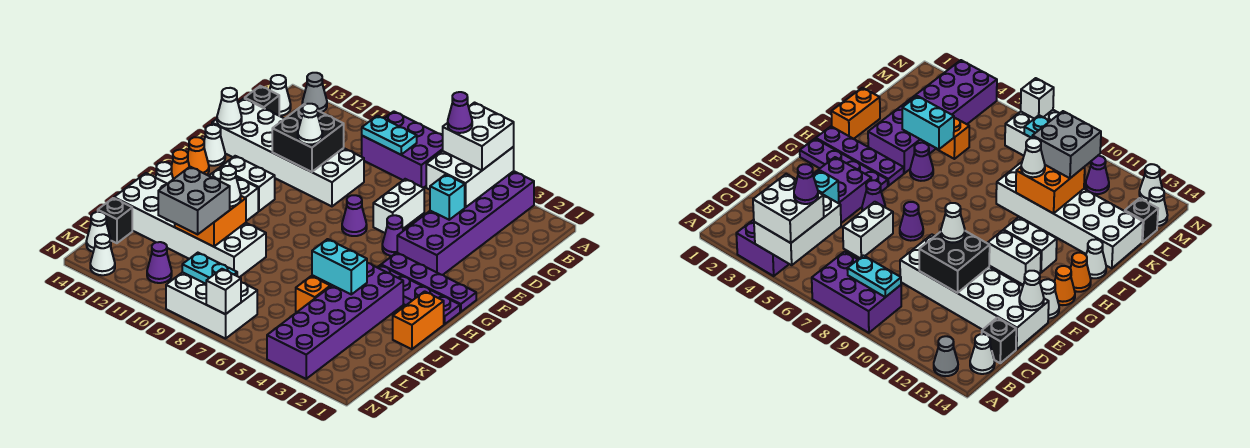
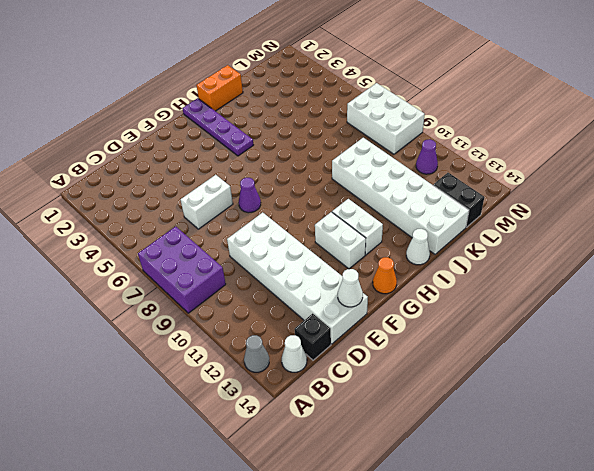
black brick L13:L14 level 1 -> black brick L14 level 1
none -> purple brick A3:F4 level 1
none -> purple cone F5 level 1
none -> white cone F14 level 1
none -> purple plate G1:G4 level 1

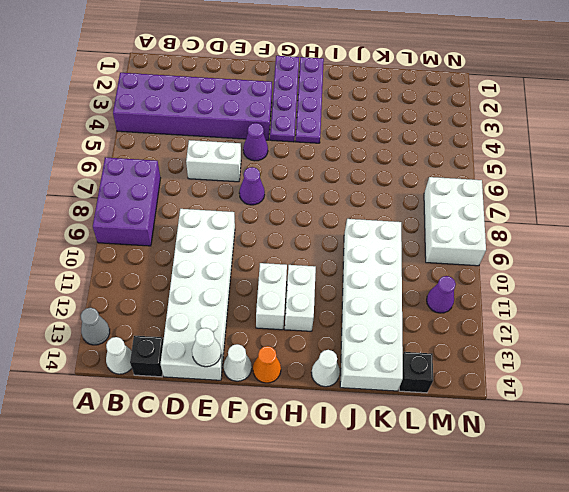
none -> orange cone H14 level 1
none -> orange brick I1:J1 level 1
none -> purple brick I3:N4 level 1
none -> purple cone I5 level 1

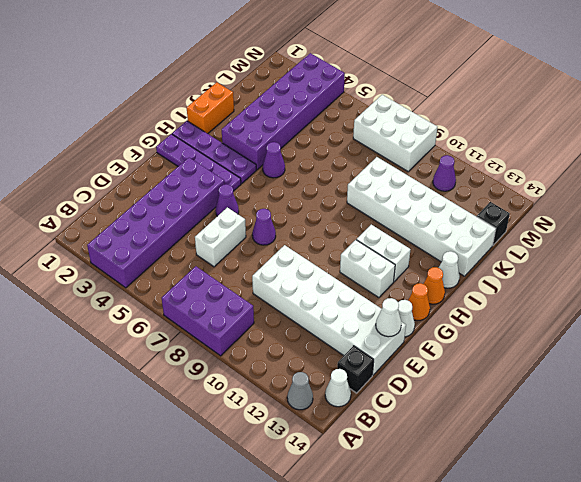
none -> orange brick K5 level 1
none -> white cone M14 level 1
none -> white cone N13 level 1
none -> white brick A4:C5 level 2

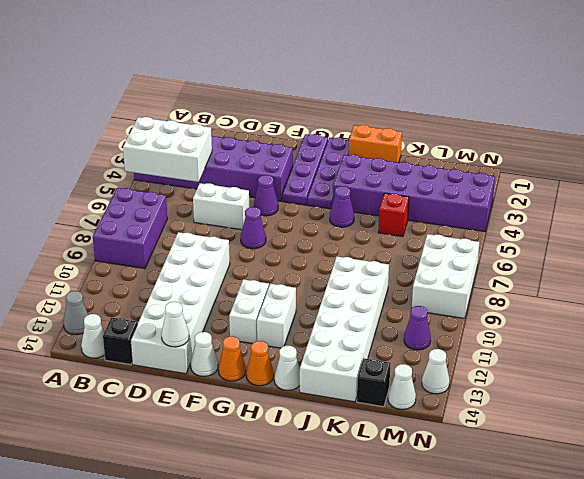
red brick K5 level 1 -> orange brick K5 level 1
none -> cyan plate B8:B9 level 2
none -> cyan brick D4 level 2
none -> black brick D10:E11 level 2
none -> cyan brick J4:J5 level 2

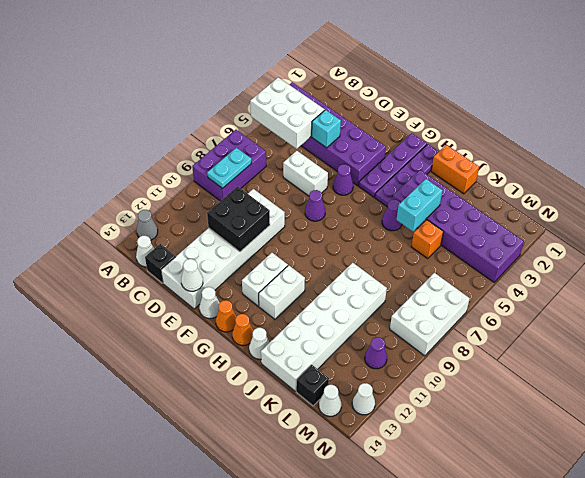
none -> orange brick J10:K11 level 2
none -> cyan plate M8:M9 level 2
none -> white brick N7 level 2
none -> white brick A4:B5 level 3

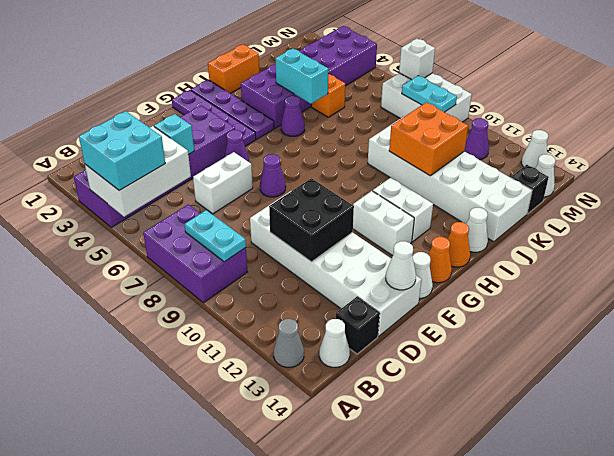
cyan brick A4:B5 level 3 -> white brick A4:B5 level 3
none -> white cone E10 level 3
none -> white cone J10 level 3
none -> grey brick K10:L11 level 3
none -> purple cone B5 level 4

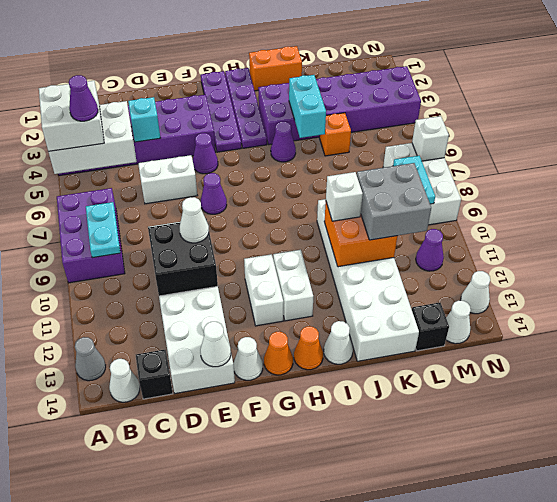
white brick J10 level 3 -> white cone J10 level 3

